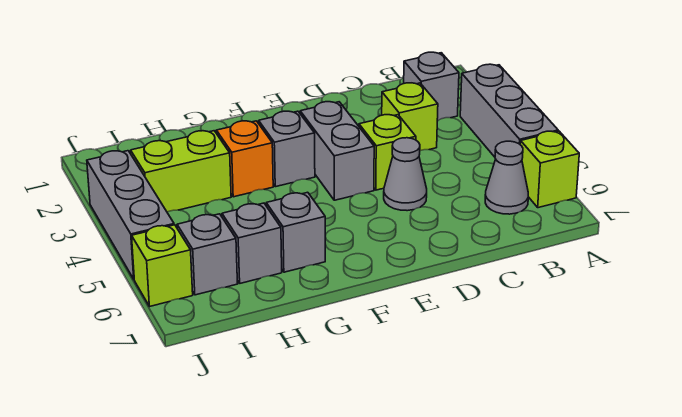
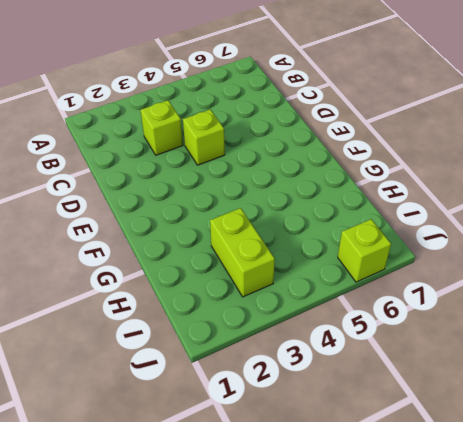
none -> grey brick A3:A5 level 1
none -> lime brick A6 level 1
none -> grey brick B2 level 1

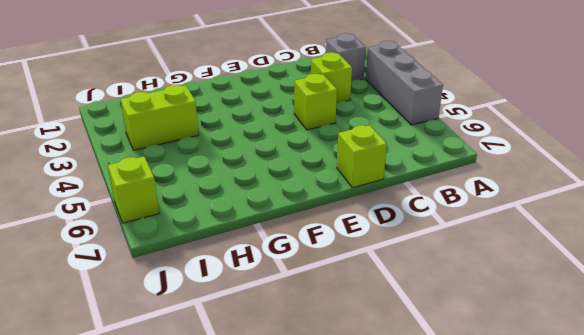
lime brick D7 level 1 -> lime brick A6 level 1
none -> grey cone B6 level 1
none -> grey cone D5 level 1
none -> grey brick E3:E4 level 1

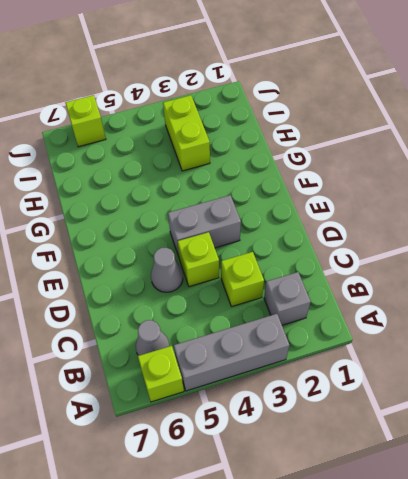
none -> grey brick F3 level 1
none -> orange brick G3 level 1
none -> grey brick G6 level 1

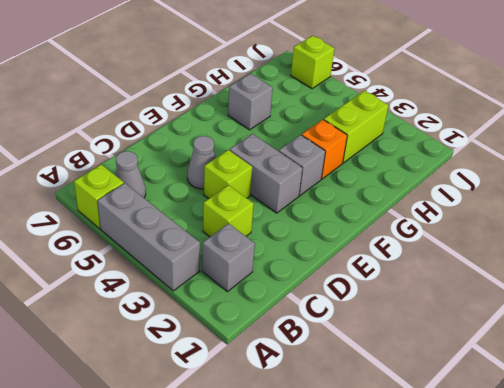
none -> grey brick H6 level 1
none -> grey brick I6 level 1
none -> grey brick J3:J5 level 1

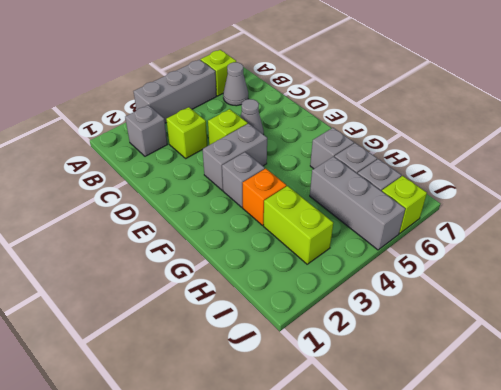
grey brick H5:J5 level 1 -> grey brick J3:J5 level 1

